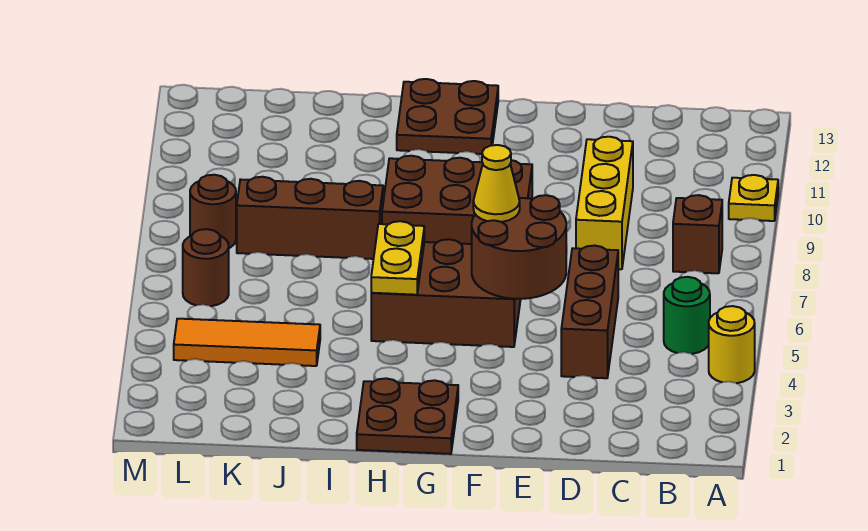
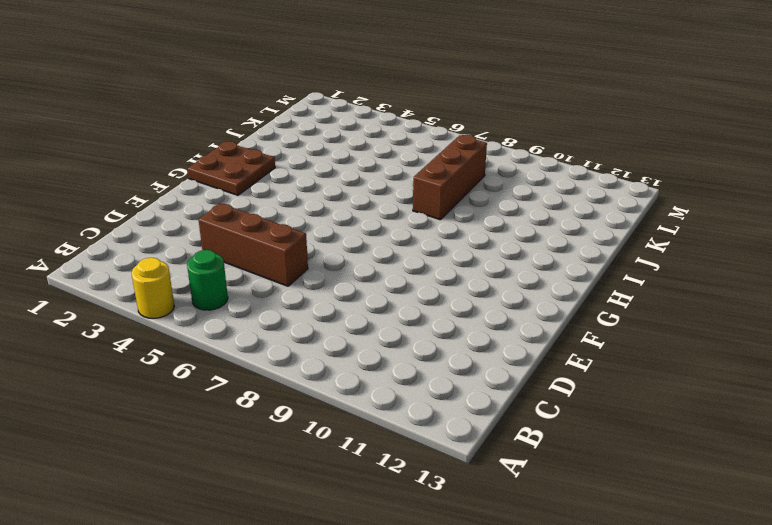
none -> yellow plate A10 level 1
none -> brown brick B8 level 1
none -> yellow brick D8:D10 level 1

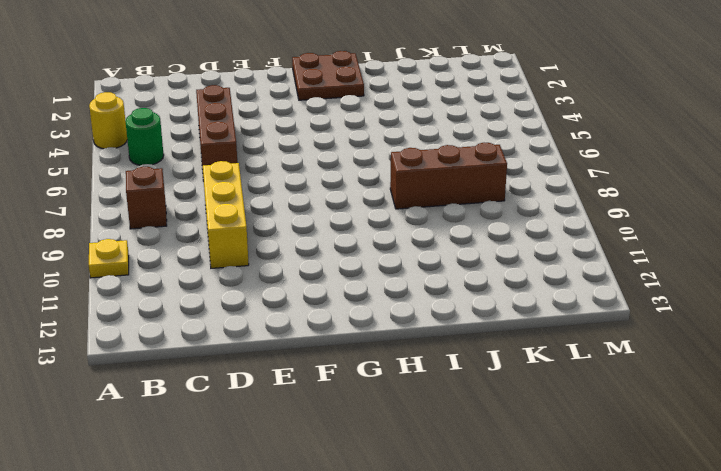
none -> brown brick F5:H6 level 1
none -> brown brick F8:H9 level 1
none -> brown plate G12:H13 level 1

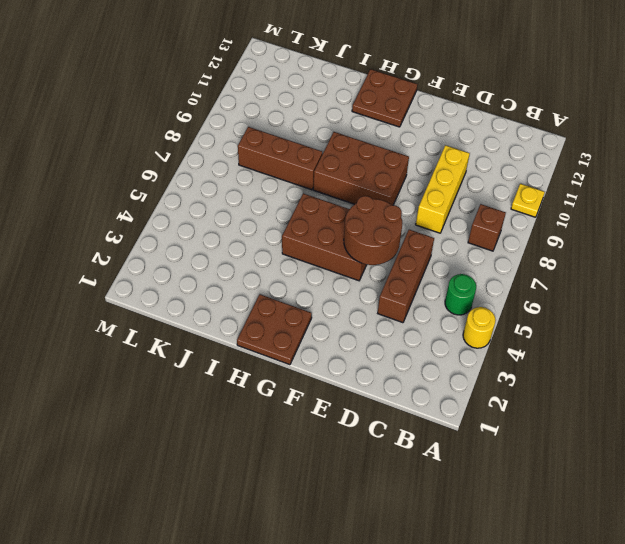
none -> orange tile J4:L4 level 1
none -> brown round brick L6 level 1
none -> brown round brick L8 level 1

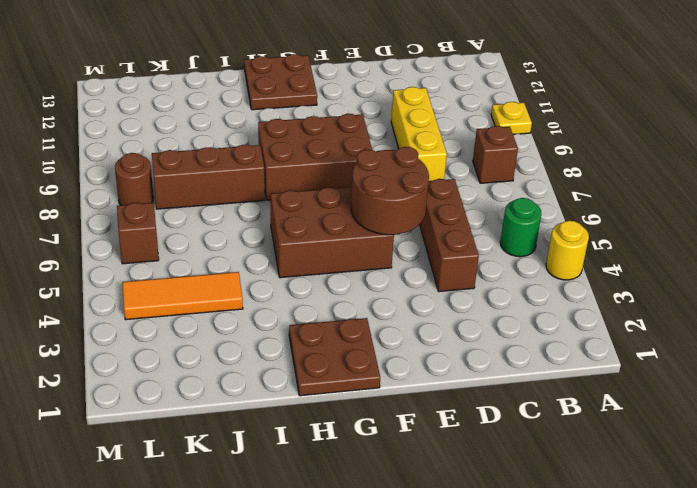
brown brick L6 level 1 -> brown round brick L6 level 1
none -> yellow plate H5:H6 level 2
none -> yellow cone F6 level 3

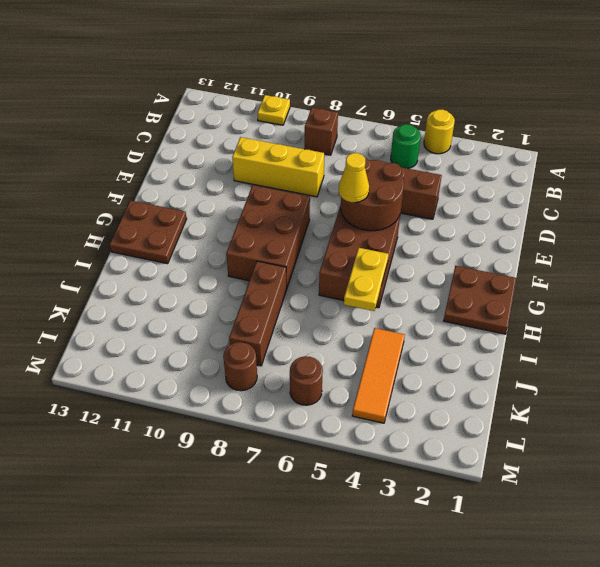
yellow plate H5:I5 level 2 -> yellow plate H5:H6 level 2

